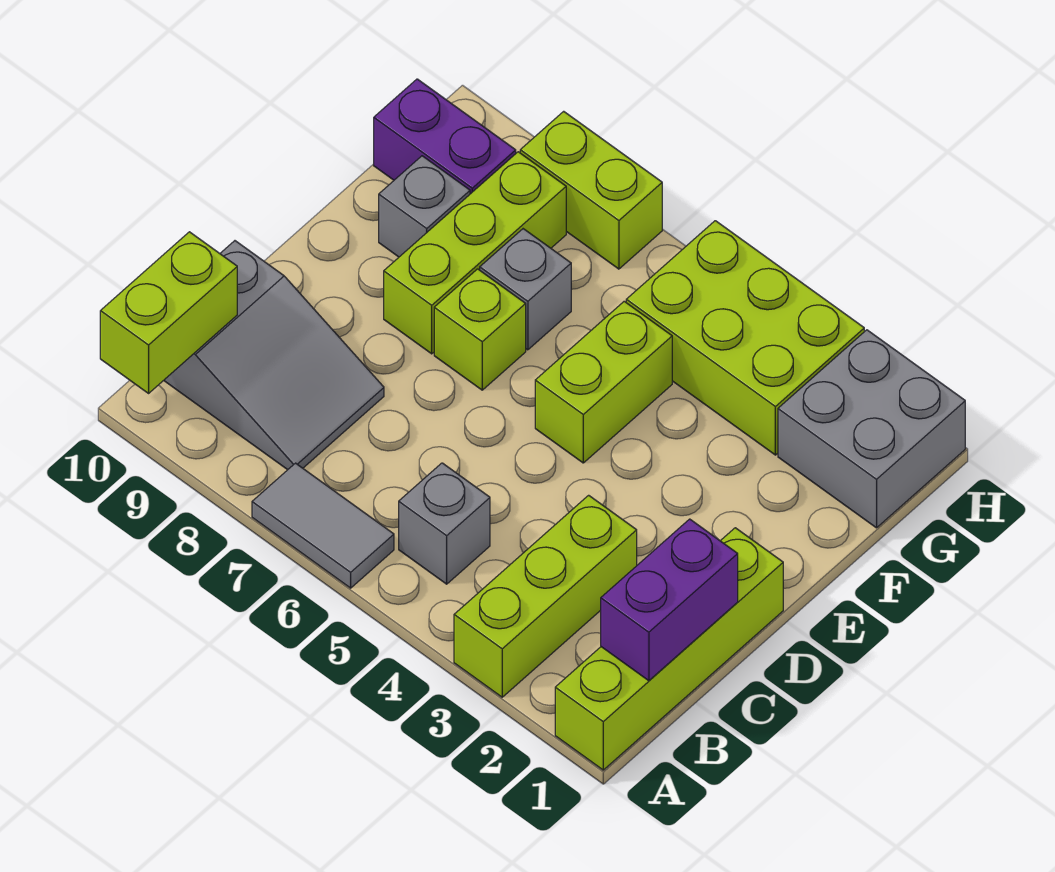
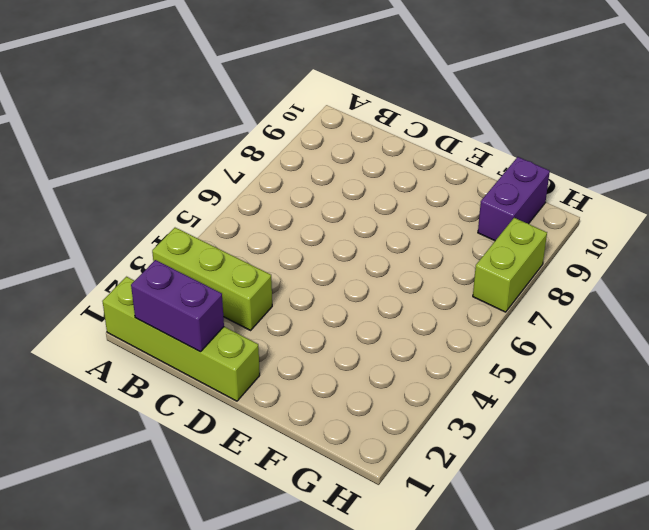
none -> grey tile A6:A7 level 1
none -> grey brick B5 level 1
none -> grey slope B8:C10 level 1 top 10

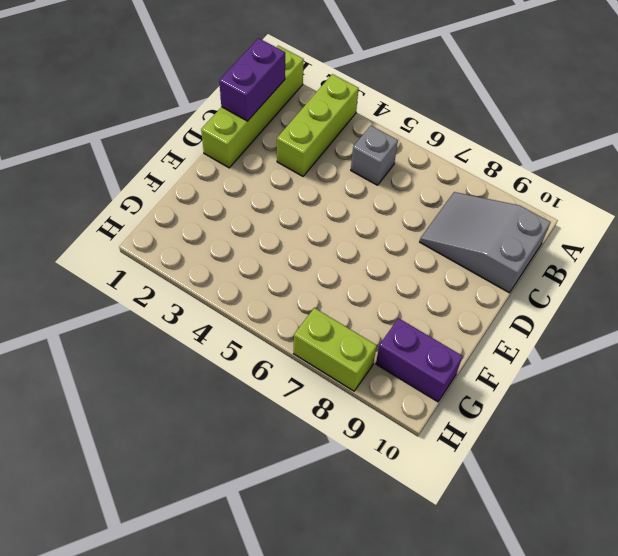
none -> grey tile A6:A7 level 1
none -> lime brick E5:F5 level 1
none -> lime brick E7 level 1

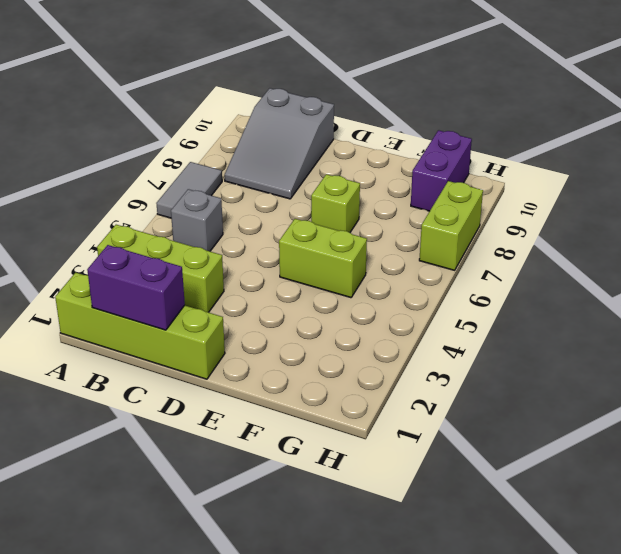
none -> lime brick E8:G8 level 1
none -> grey brick F7 level 1
none -> grey brick F9 level 1

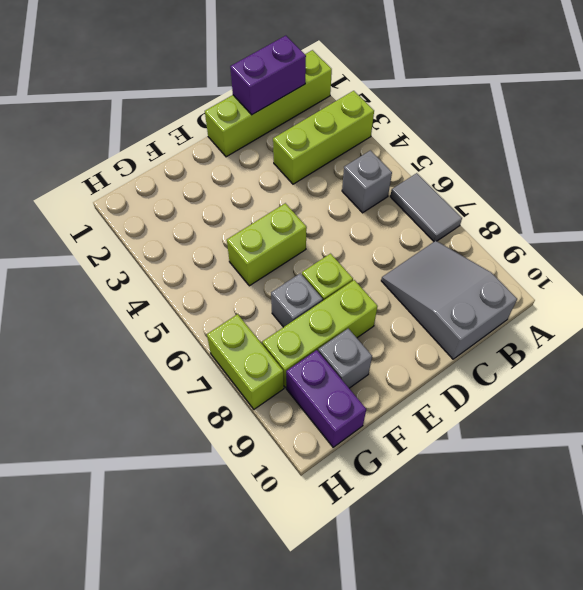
none -> grey brick G1:H2 level 1
none -> lime brick G3:H5 level 1
none -> lime brick A10:B10 level 2

